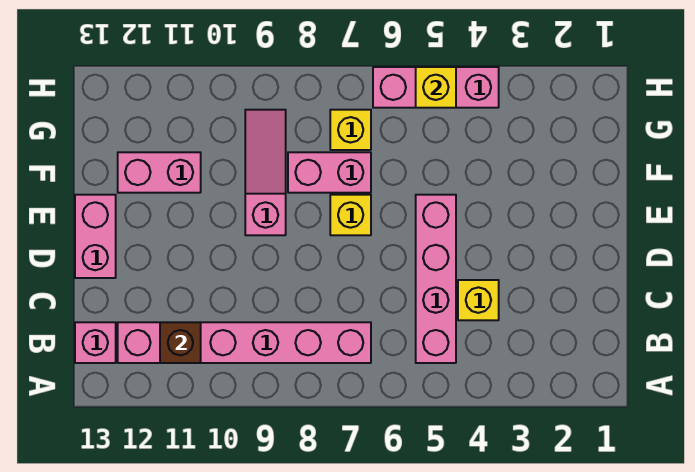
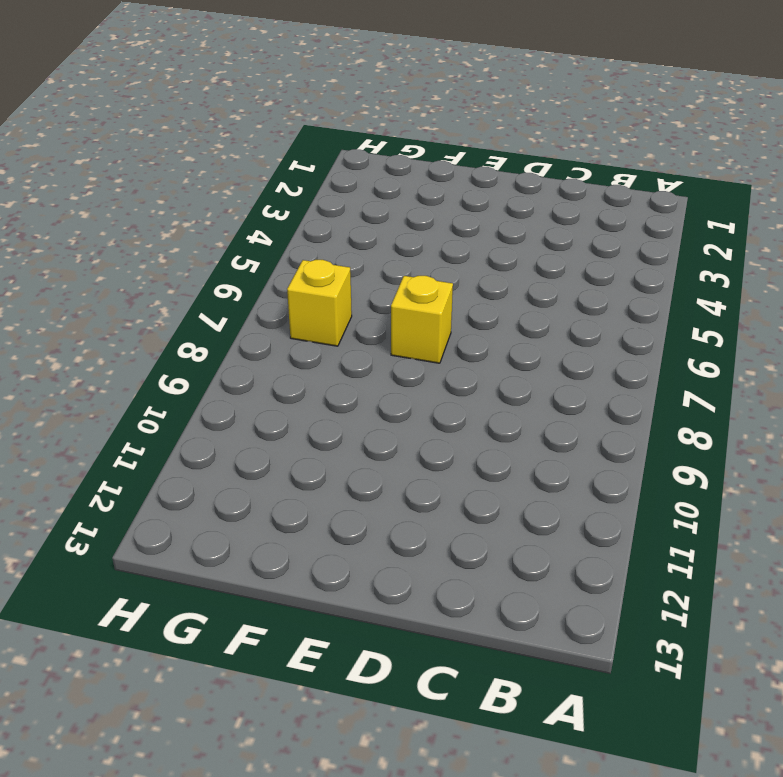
none -> pink brick B5:E5 level 1
none -> pink brick B7:B12 level 1
none -> pink brick B13 level 1

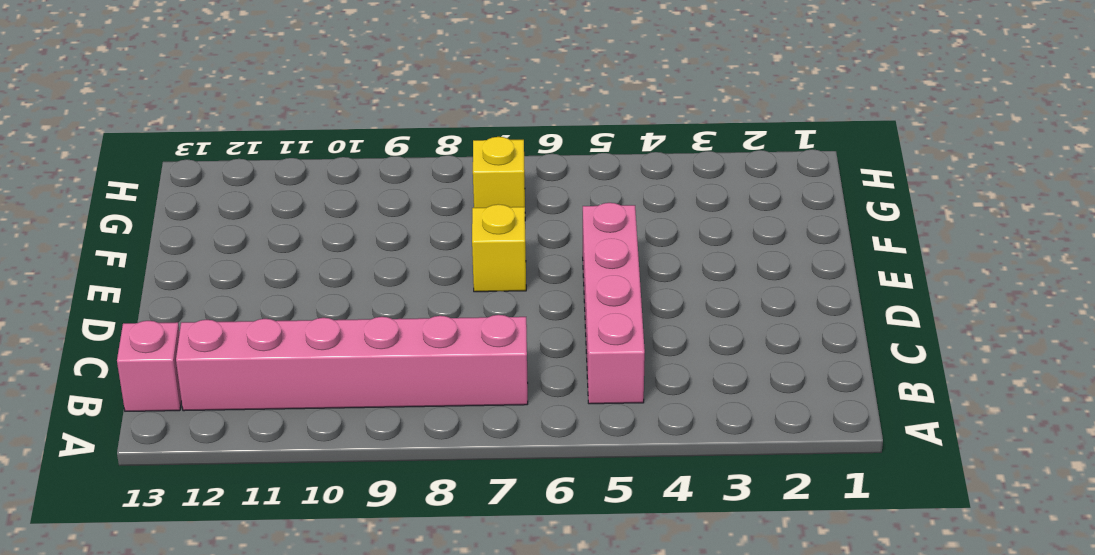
none -> yellow brick C4 level 1
none -> pink brick D13:E13 level 1
none -> pink slope E9:G9 level 1 top E

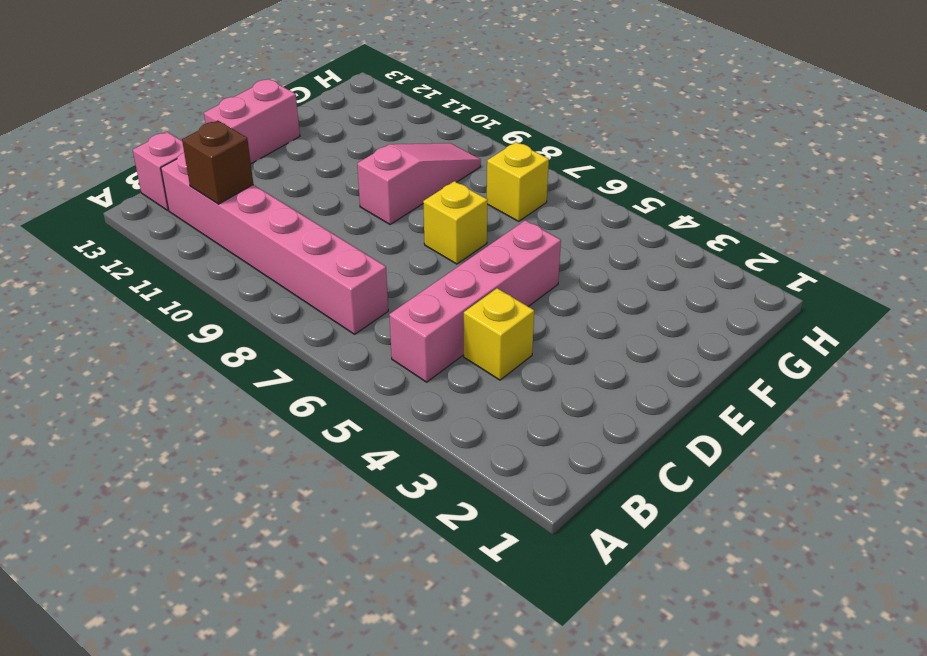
none -> pink brick F7:F8 level 1
none -> pink brick F11:F12 level 1
none -> pink brick H4:H6 level 1

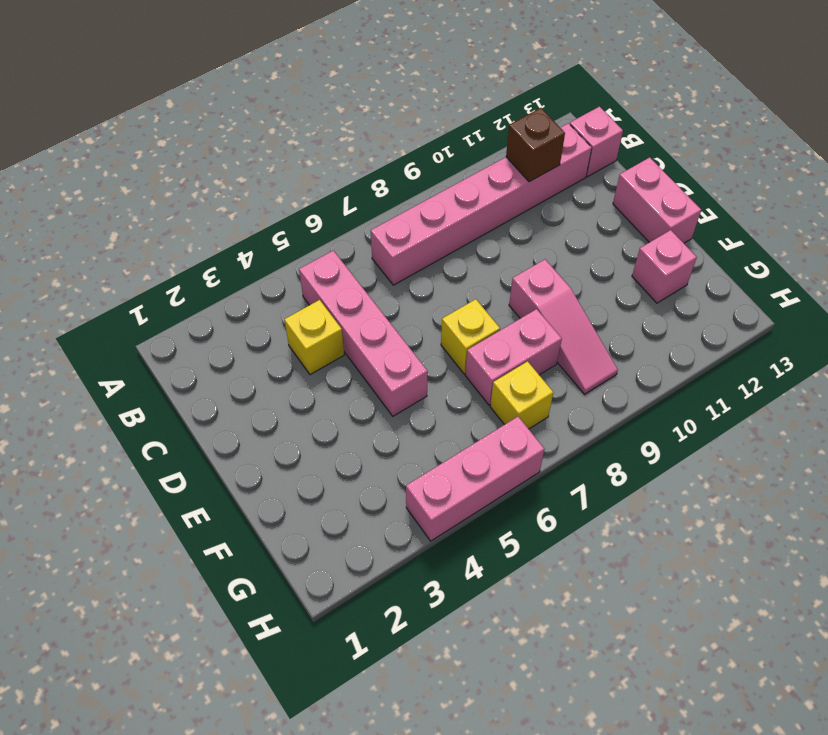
pink brick F12 level 1 -> pink brick F11:F12 level 1
none -> yellow brick H5 level 2

